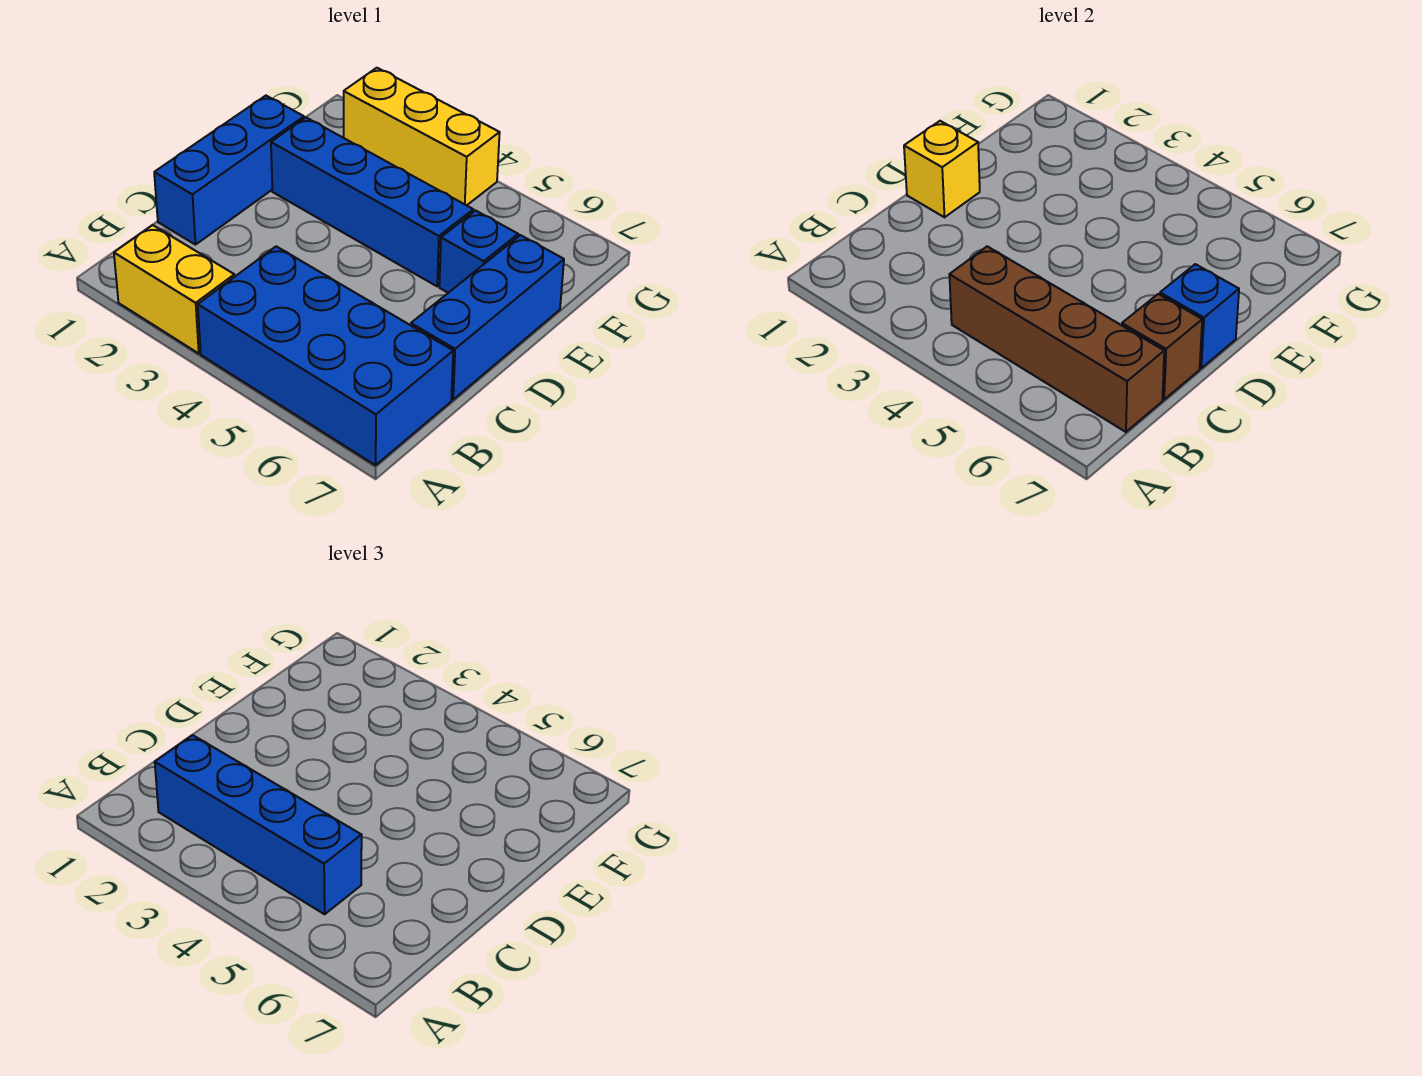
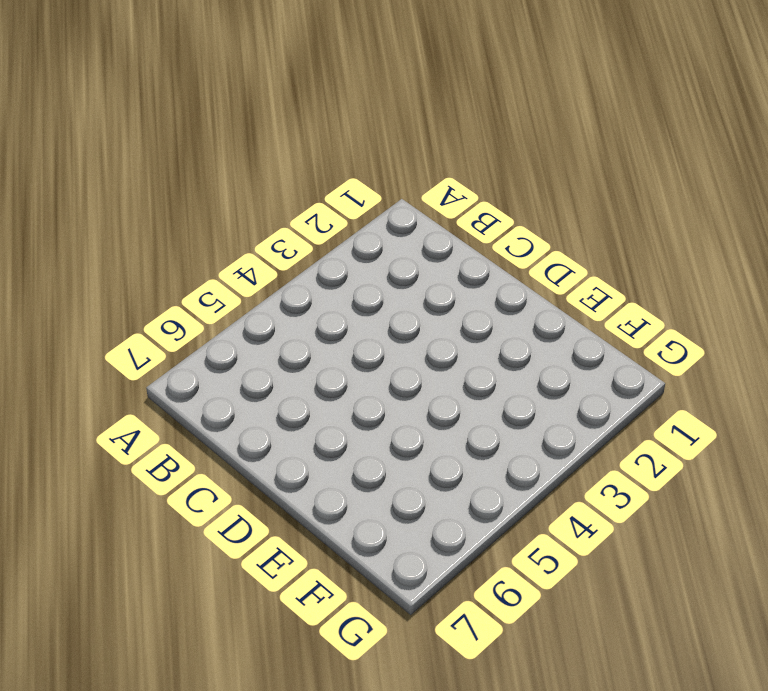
none -> yellow brick A2:A3 level 1
none -> blue brick A4:B7 level 1
none -> blue brick C1:E1 level 1

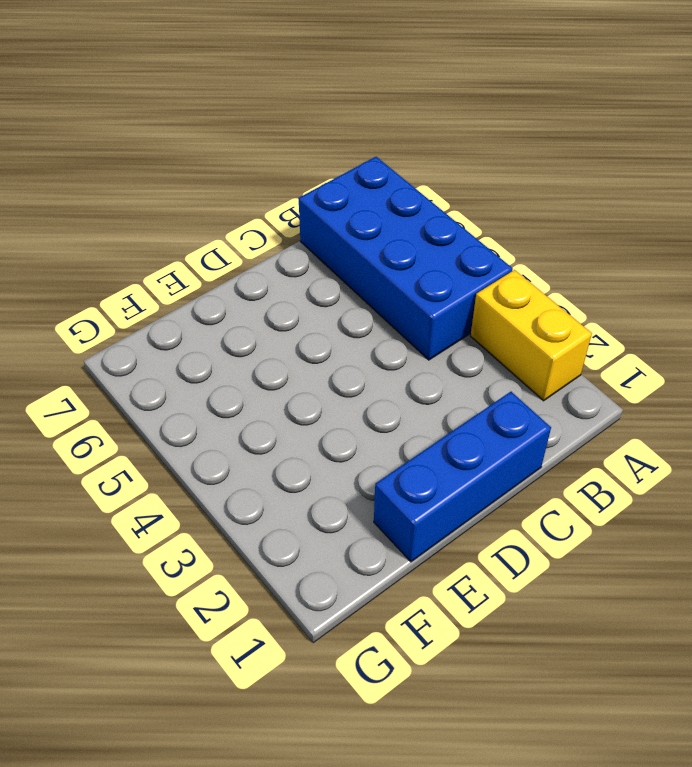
none -> blue brick C7:E7 level 1
none -> blue brick E2:E5 level 1
none -> blue brick E6 level 1

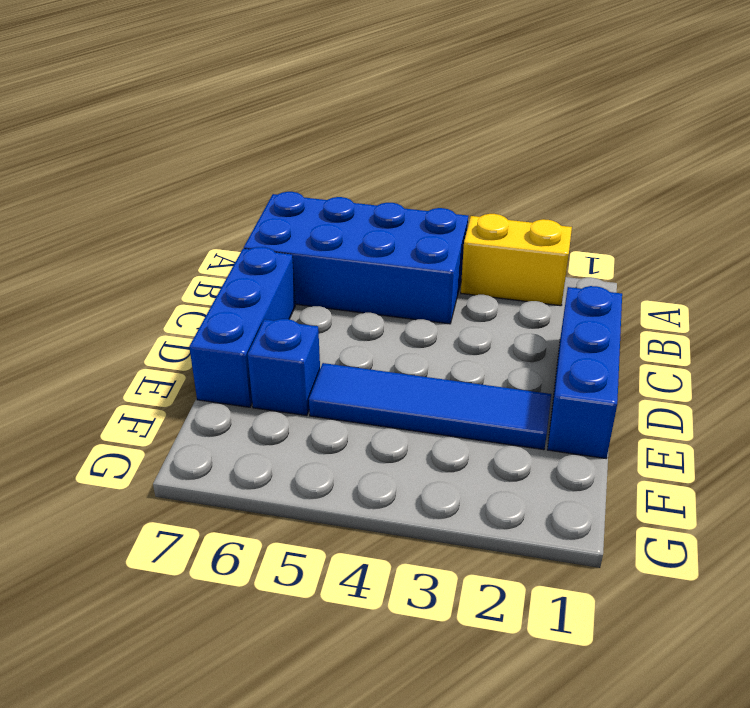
blue tile E2:E5 level 1 -> blue brick E2:E5 level 1
none -> yellow brick G2:G4 level 1
none -> brown brick B4:B7 level 2
none -> brown brick C7 level 2

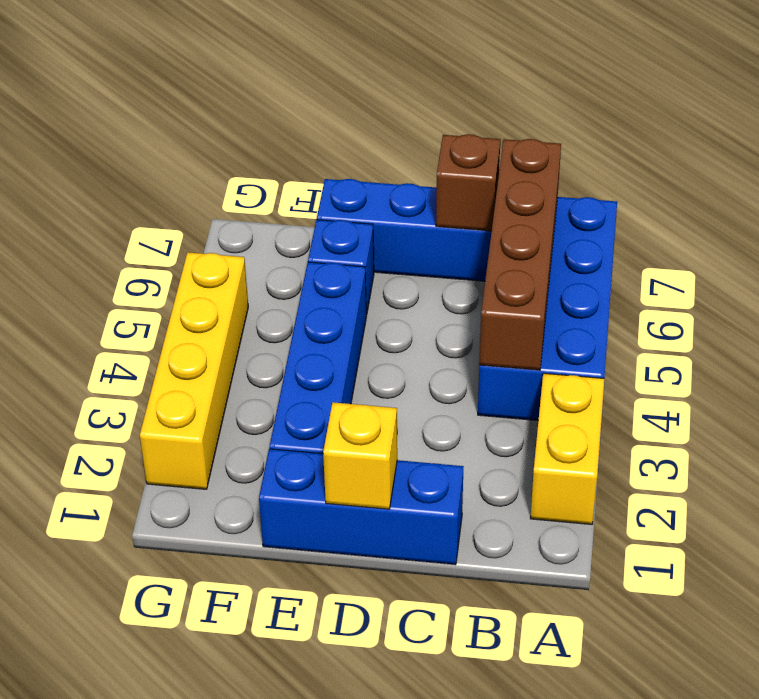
yellow brick G2:G5 level 1 -> yellow brick G2:G4 level 1
none -> blue brick D7 level 2
none -> blue brick B2:B5 level 3

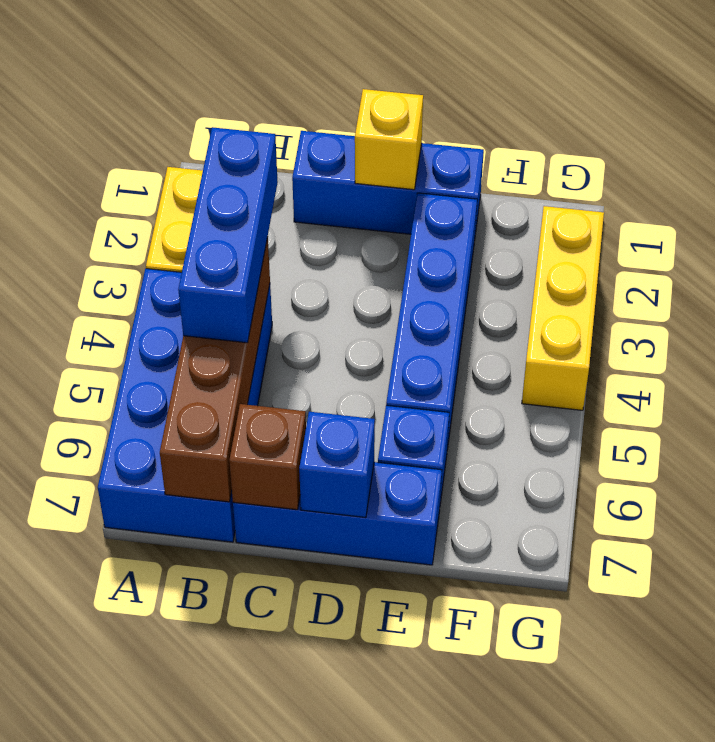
blue brick B3:B5 level 3 -> blue brick B2:B5 level 3

